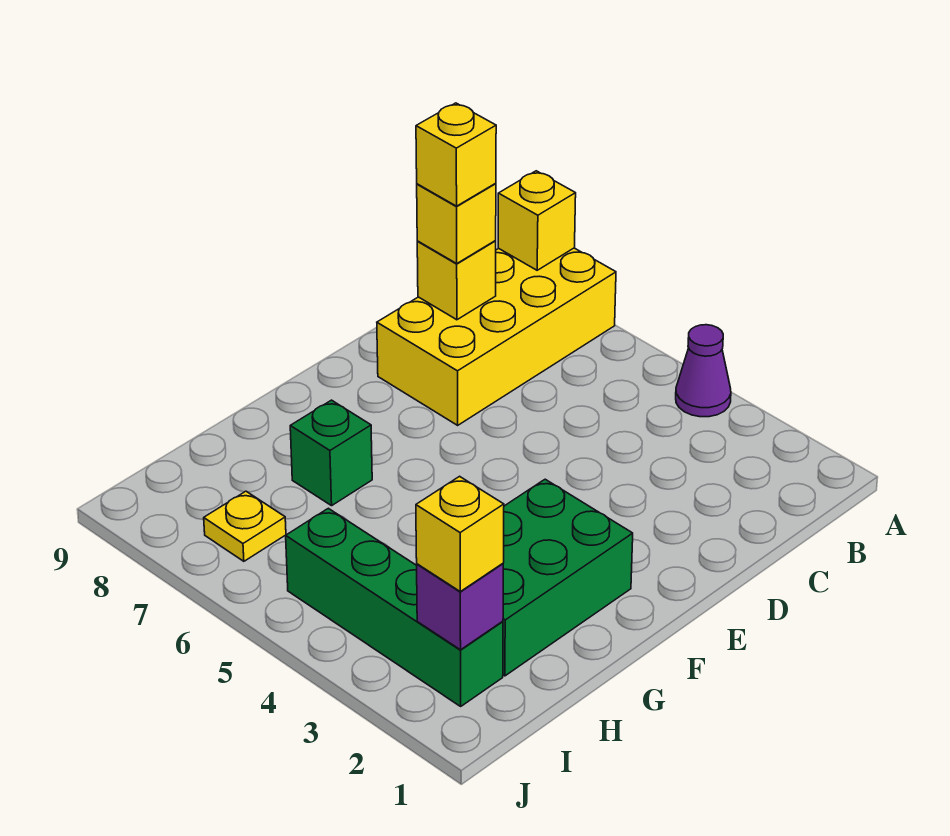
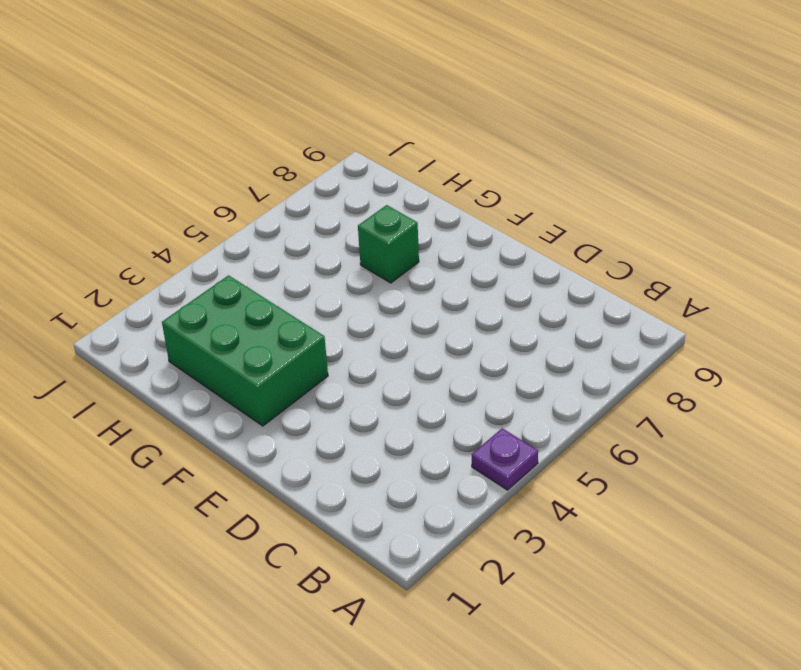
purple plate A4 level 1 -> purple cone A4 level 1
none -> yellow brick A7:D8 level 1
none -> green brick I2:I5 level 1
none -> yellow plate I7 level 1

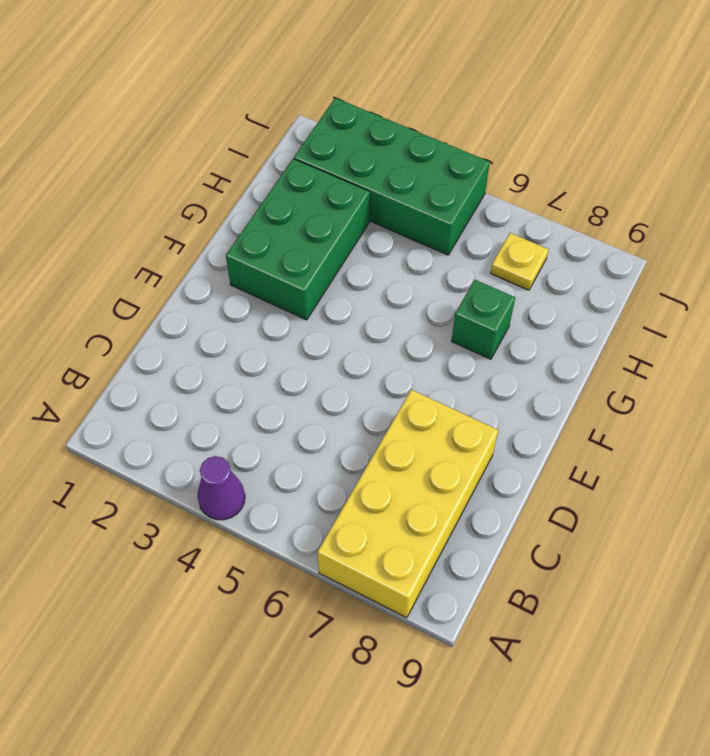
green brick I2:J5 level 1 -> green brick I2:I5 level 1
none -> yellow brick A8 level 2
none -> yellow brick C8 level 2
none -> purple brick I2 level 2

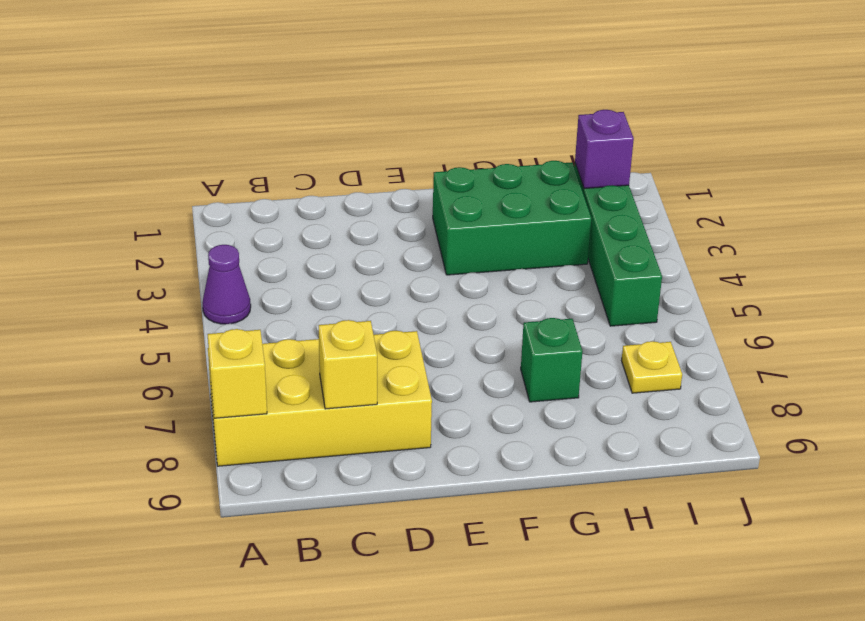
none -> yellow brick C8 level 3
none -> yellow brick I2 level 3
none -> yellow brick C8 level 4

